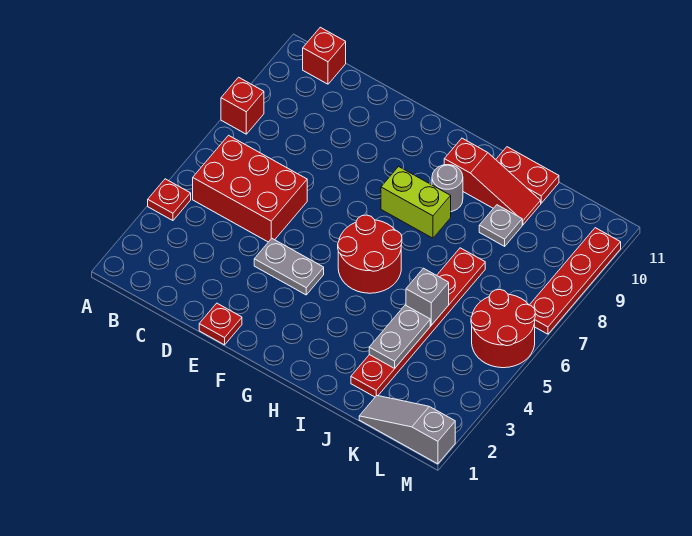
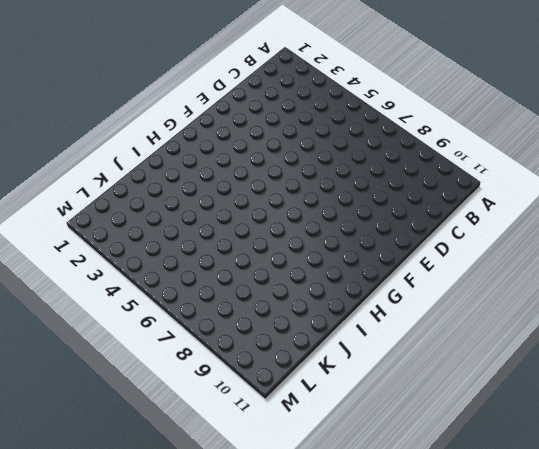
none -> red plate A4 level 1
none -> red brick A8 level 1
none -> red brick B5:D6 level 1

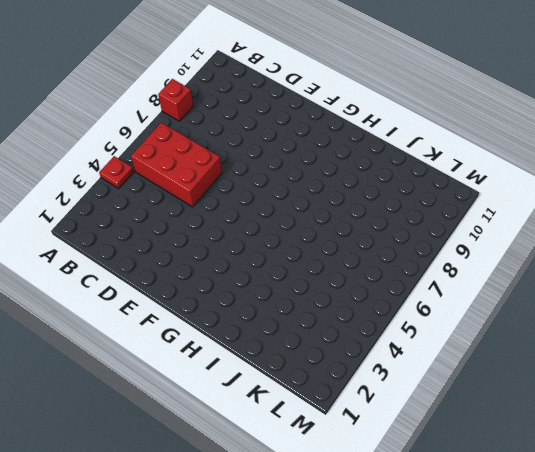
none -> red brick B11 level 1
none -> red plate E1 level 1
none -> grey plate E4:F4 level 1

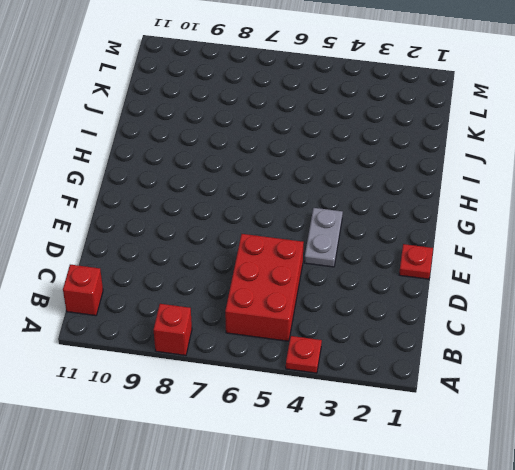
none -> red round brick G5:H6 level 1
none -> lime brick G8:H8 level 1
none -> grey round brick H9 level 1

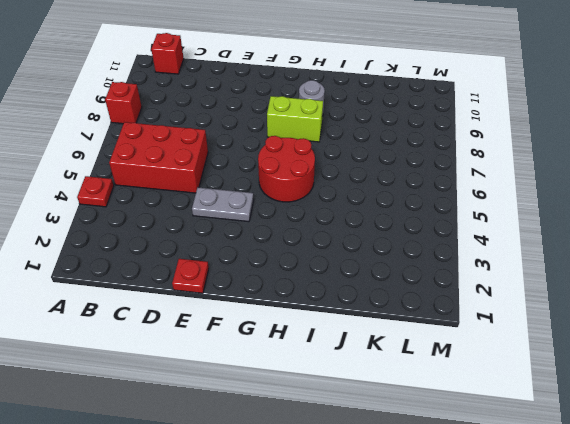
none -> red slope H10:J10 level 1 top H
none -> red plate I11:J11 level 1
none -> red plate J2:J7 level 1

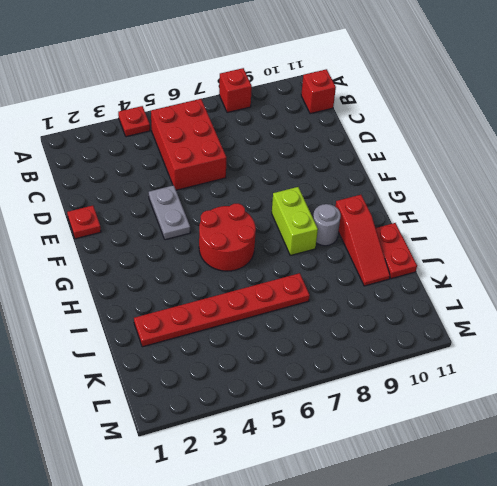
none -> grey plate J9 level 1
none -> grey slope K1:M1 level 1 top M
none -> red round brick L5:M6 level 1

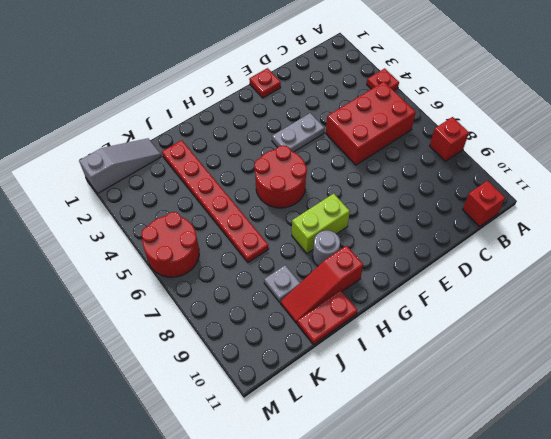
none -> red plate M7:M10 level 1
none -> grey plate J3:J4 level 2
none -> grey brick J5 level 2

